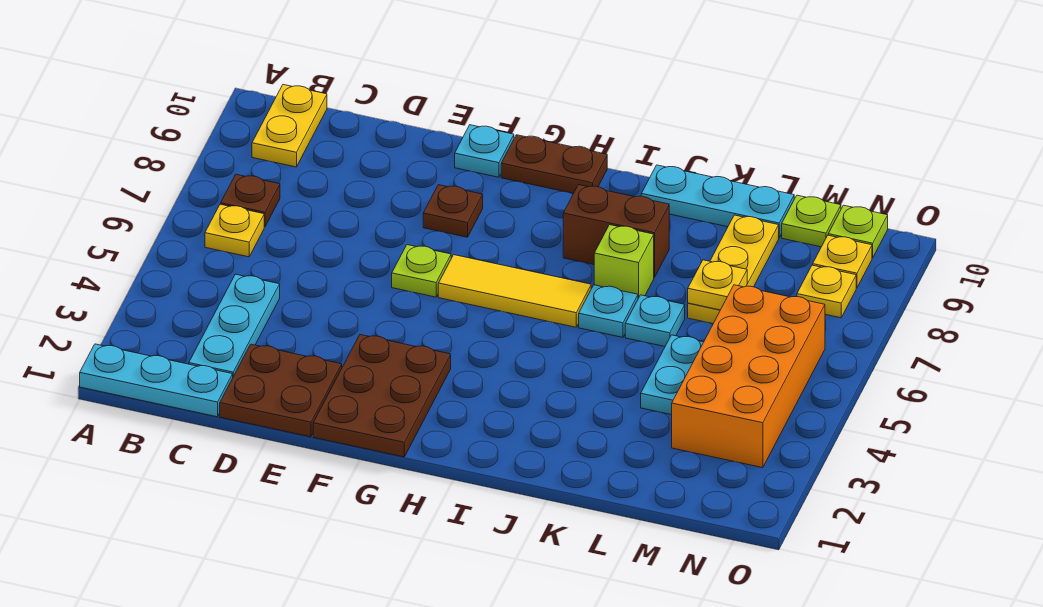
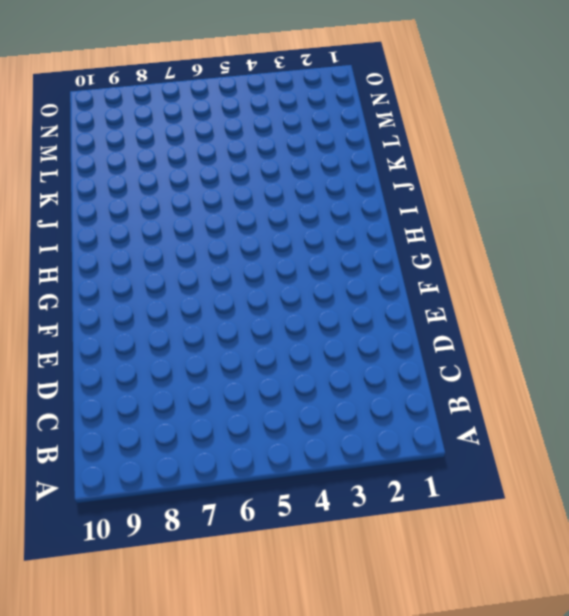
none -> cyan plate A1:C1 level 1
none -> yellow plate B6 level 1
none -> brown plate B7 level 1

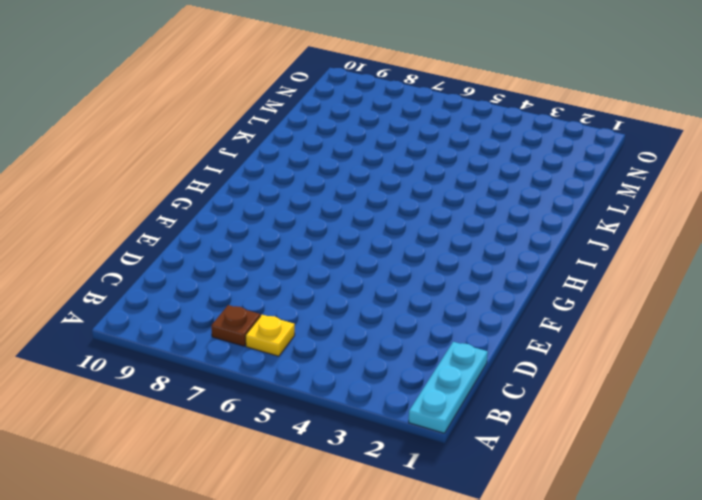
none -> yellow plate B9:B10 level 1
none -> cyan plate C2:C4 level 1
none -> brown plate D1:E2 level 1

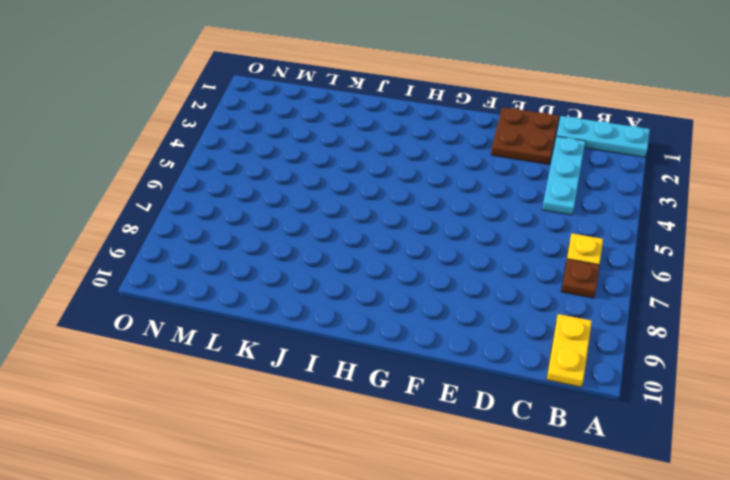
none -> brown plate F1:G3 level 1
none -> lime plate F6 level 1
none -> brown plate F8 level 1

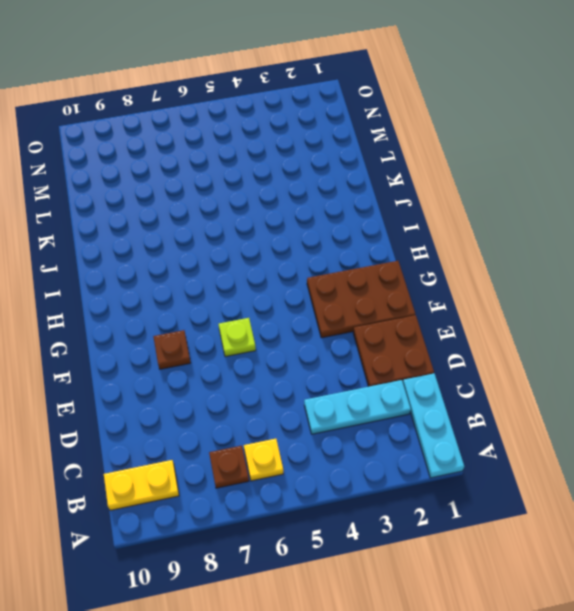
none -> cyan plate F10 level 1
none -> yellow tile G6:I6 level 1
none -> brown plate G10:H10 level 1

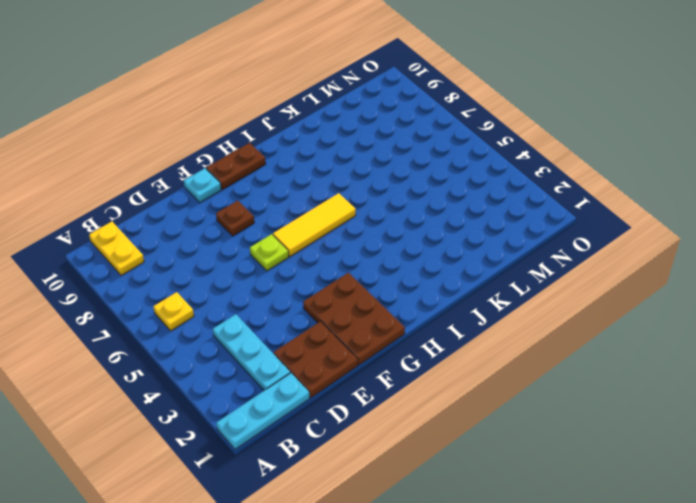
none -> brown plate B7 level 1
none -> brown brick I8:J8 level 1
none -> cyan plate J6 level 1

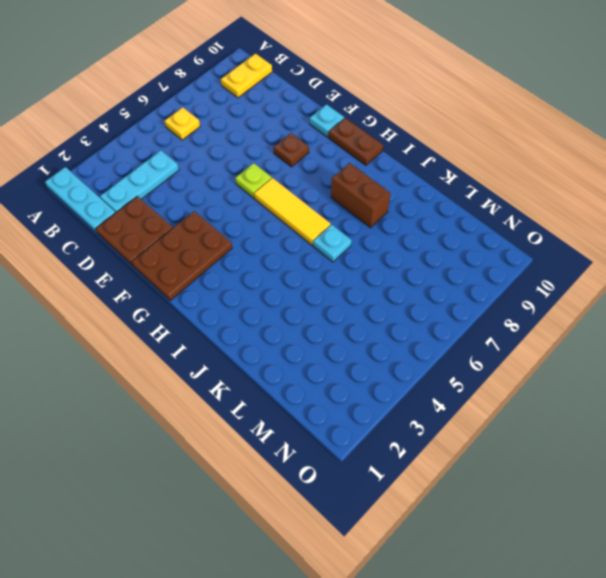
none -> brown plate B7 level 1
none -> lime brick J7 level 1
none -> cyan plate J10:L10 level 1

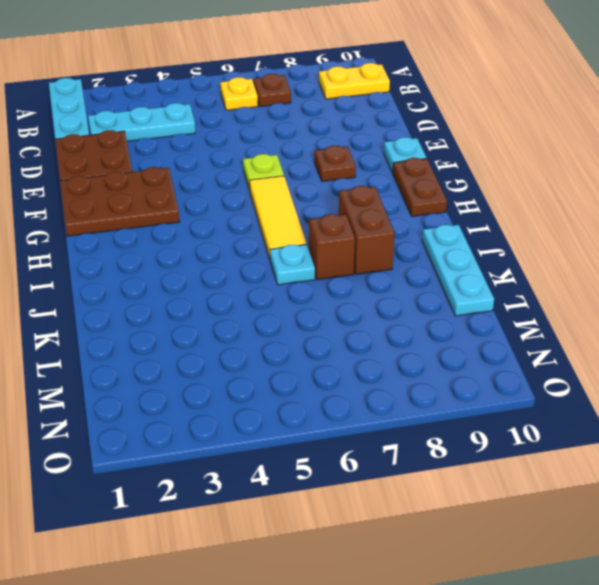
brown brick J7 level 1 -> lime brick J7 level 1
none -> cyan plate K6 level 1
none -> cyan plate L4:L5 level 1
none -> yellow plate L7:L9 level 1

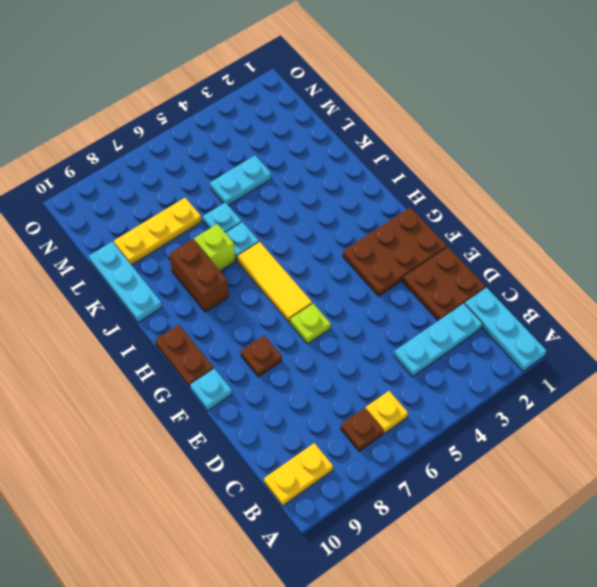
none -> orange brick M3:N6 level 1
none -> lime plate M10 level 1
none -> yellow plate N8 level 1

